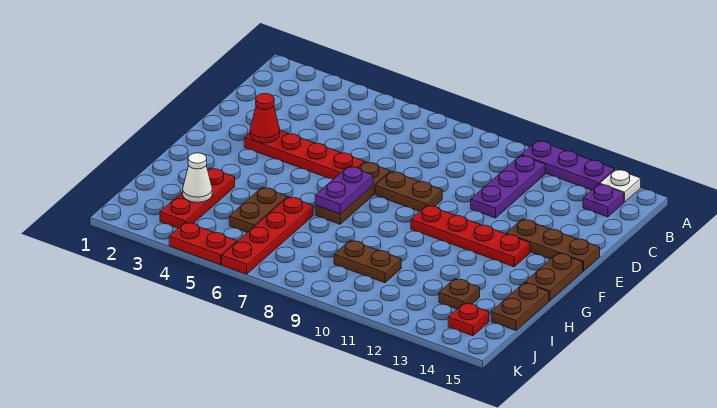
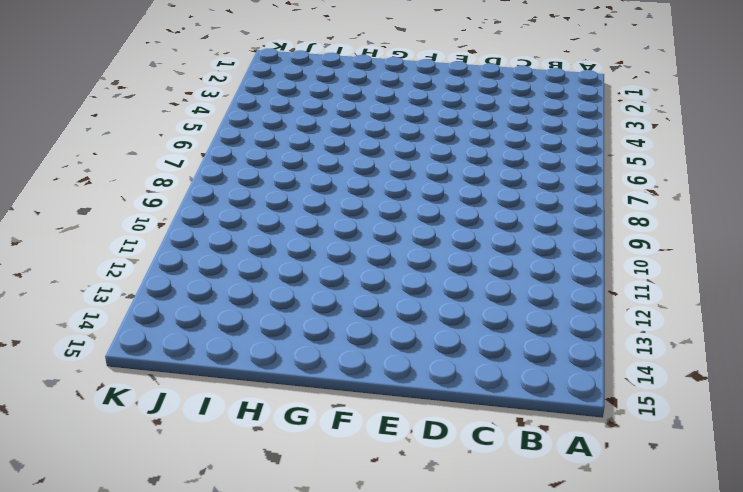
none -> purple plate A11:A13 level 1
none -> white plate A14 level 1
none -> purple plate B11:D11 level 1

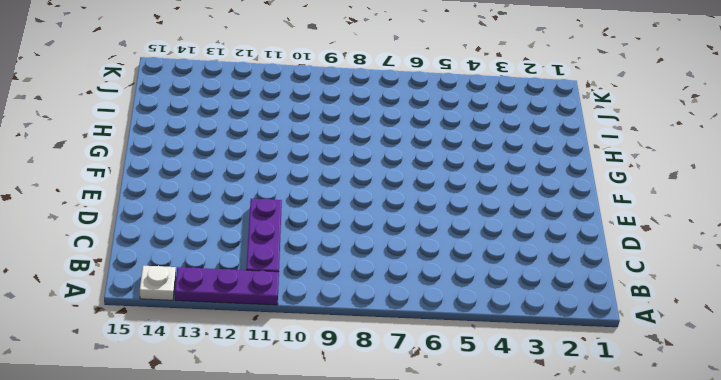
none -> purple plate B14 level 1
none -> red plate E3:E6 level 1
none -> brown plate E7:G7 level 1

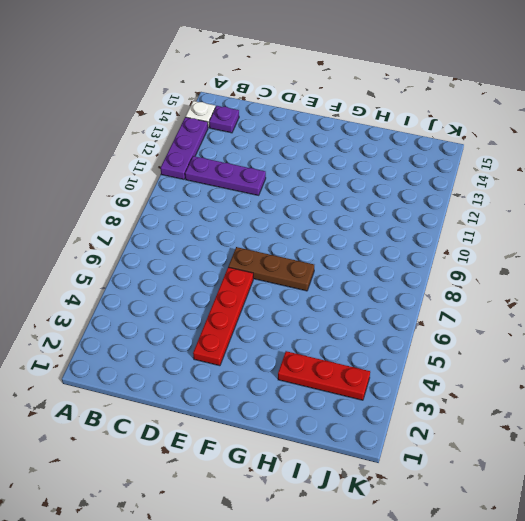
none -> brown plate E8:E9 level 1
none -> brown plate E13:E15 level 1
none -> red plate F10:F13 level 1

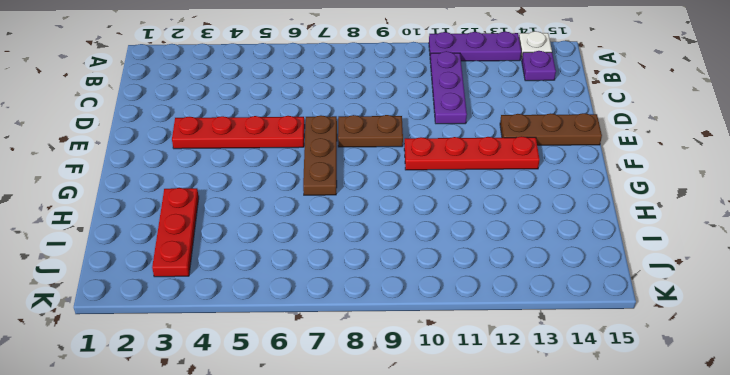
none -> brown plate F15:G15 level 1
none -> brown plate H5:I5 level 1
none -> red plate H6:K6 level 1

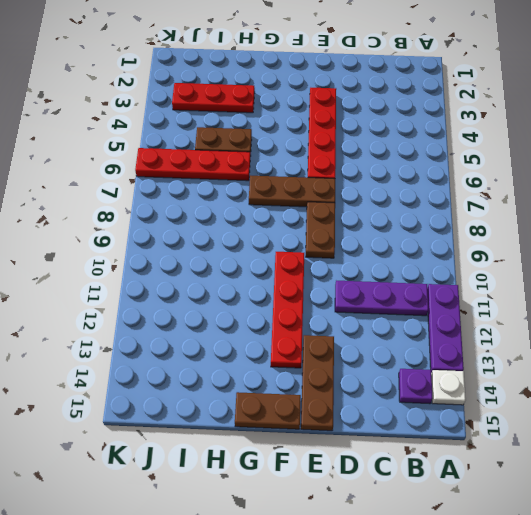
none -> brown plate H15:I15 level 1
none -> brown plate I9:I10 level 1
none -> brown plate I13 level 1

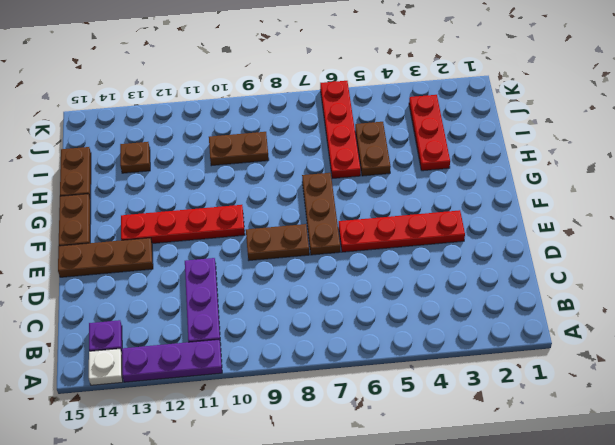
none -> red plate J14 level 1
none -> red plate K4:K5 level 1
none -> red cone E3 level 2

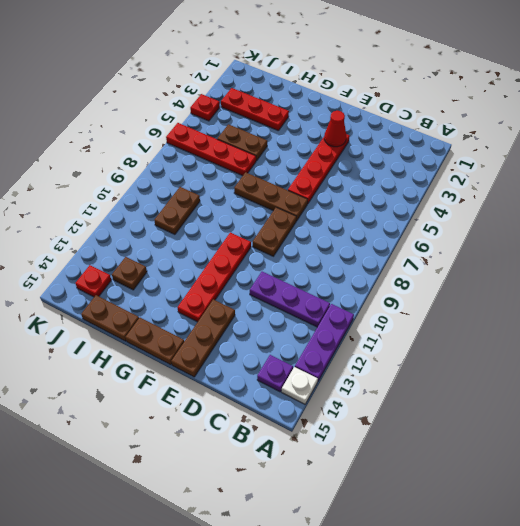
red plate K4 level 1 -> red plate K4:K5 level 1
none -> purple plate F7:G7 level 2
none -> white cone I3 level 2

